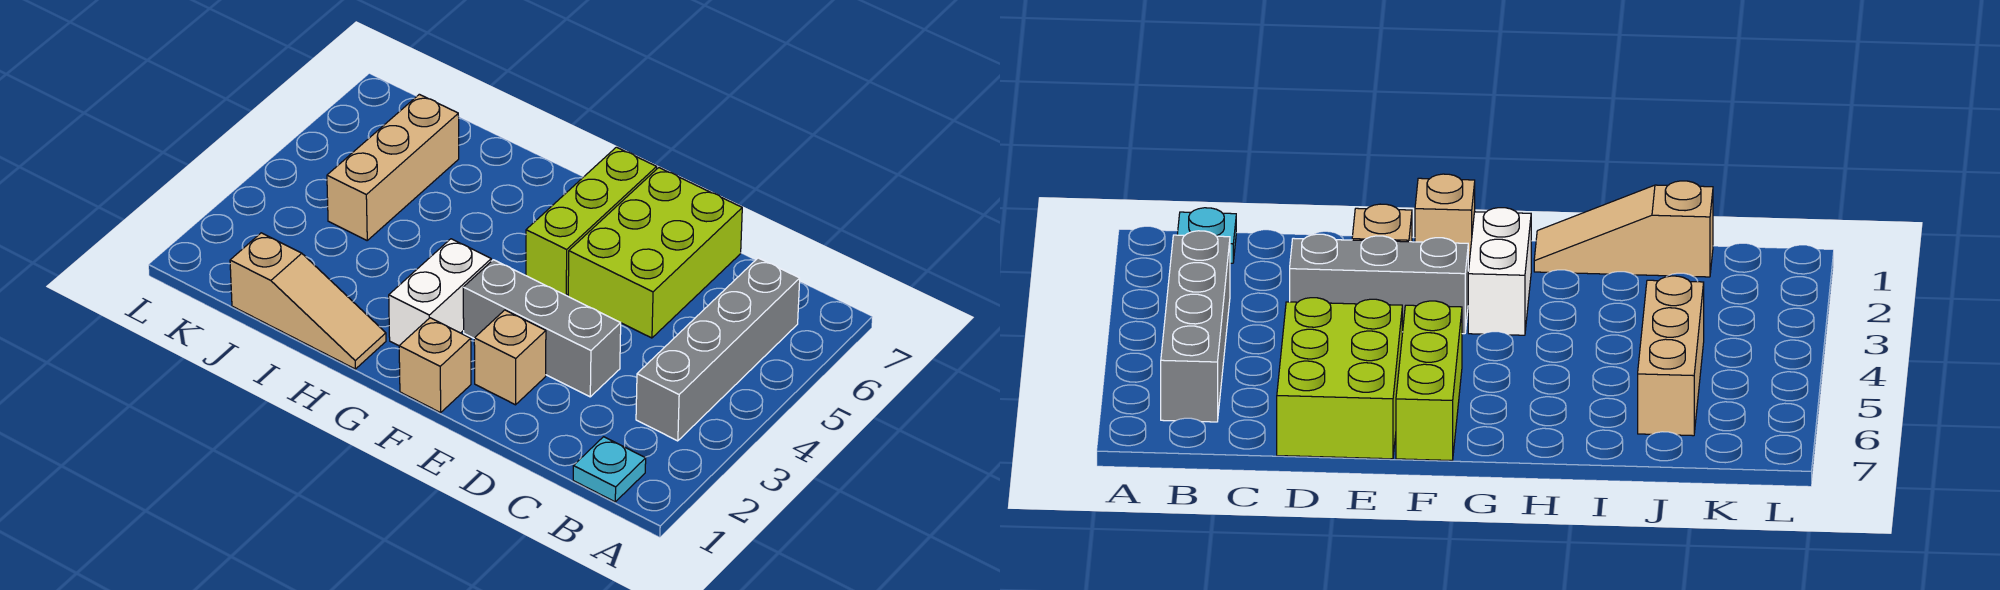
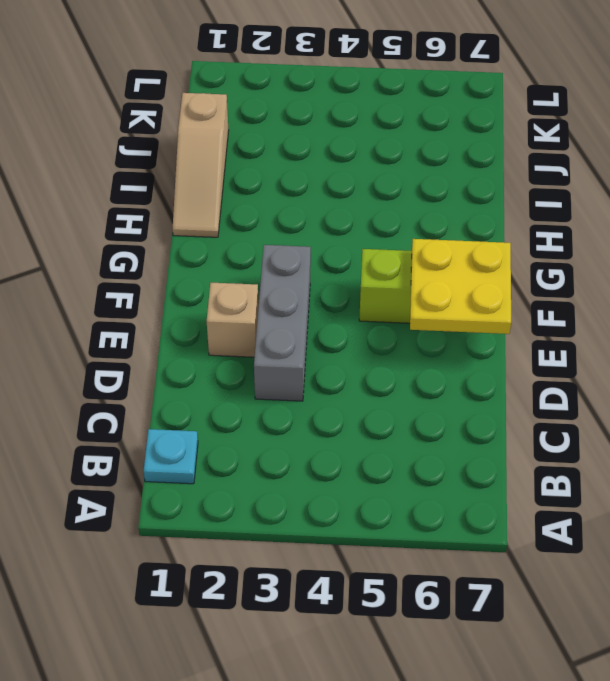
yellow plate E6:F7 level 2 -> none
none -> grey brick B3:B6 level 1
none -> lime brick D5:E7 level 1

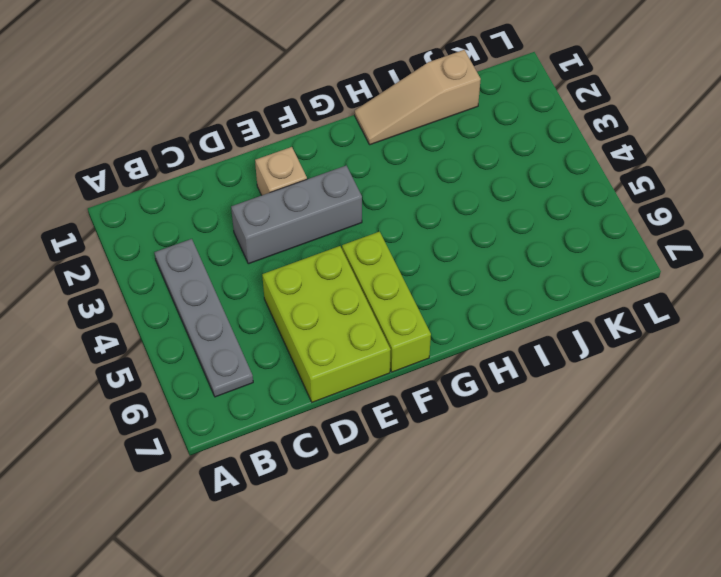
grey plate B3:B6 level 1 -> grey brick B3:B6 level 1
none -> cyan plate B1 level 1
none -> tan brick F1 level 1

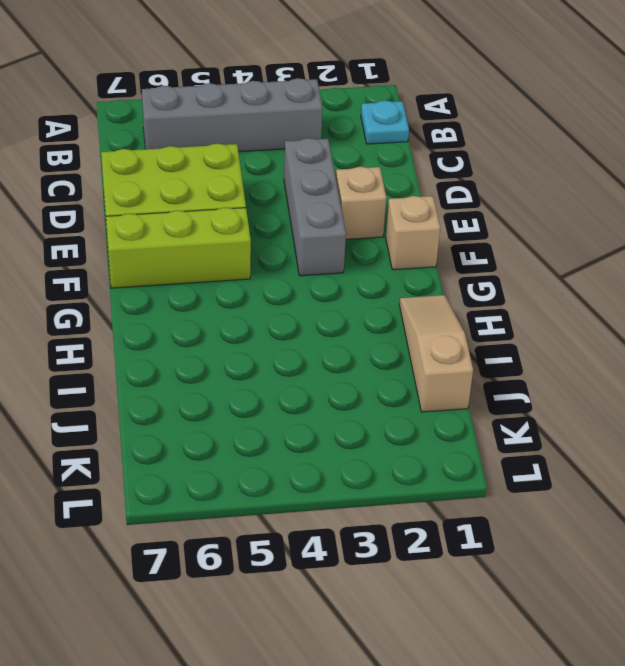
none -> white brick G2:G3 level 1
none -> tan brick J4:J6 level 1

